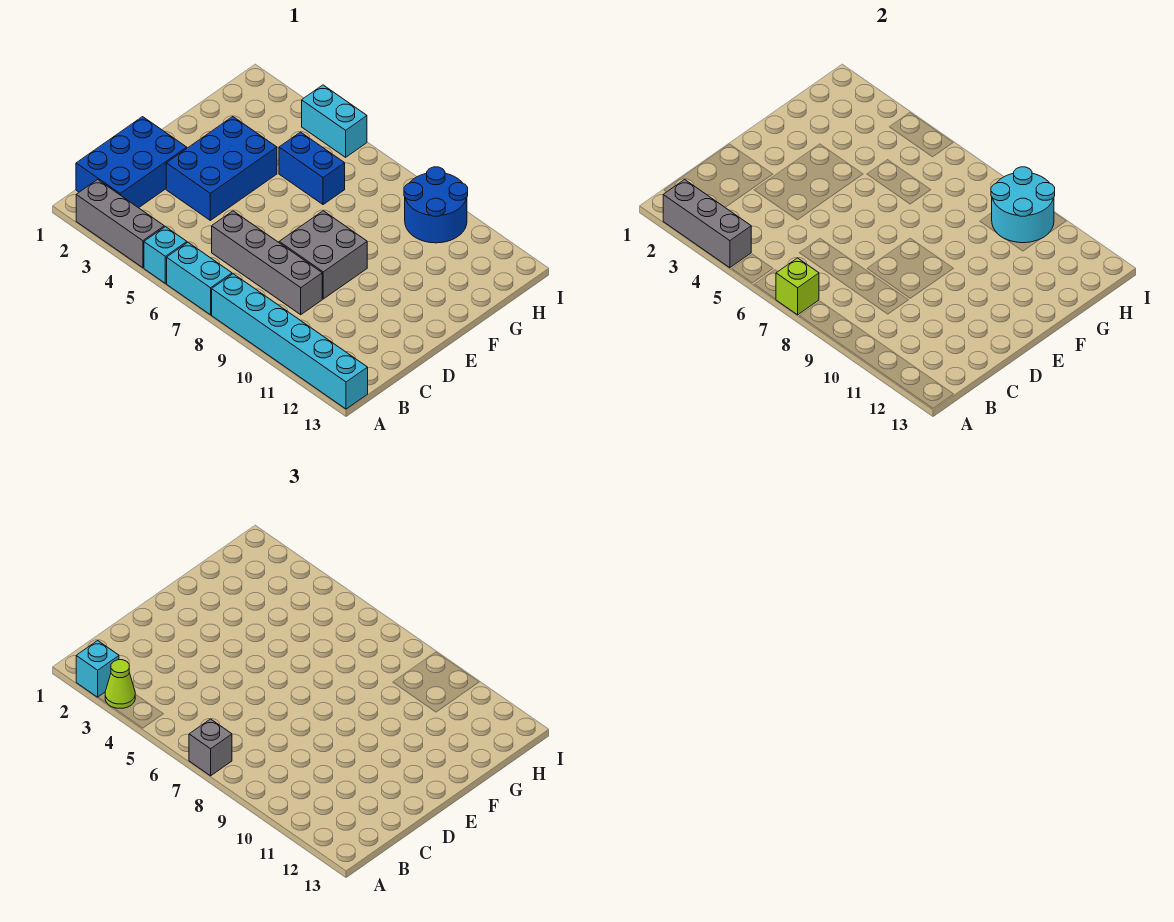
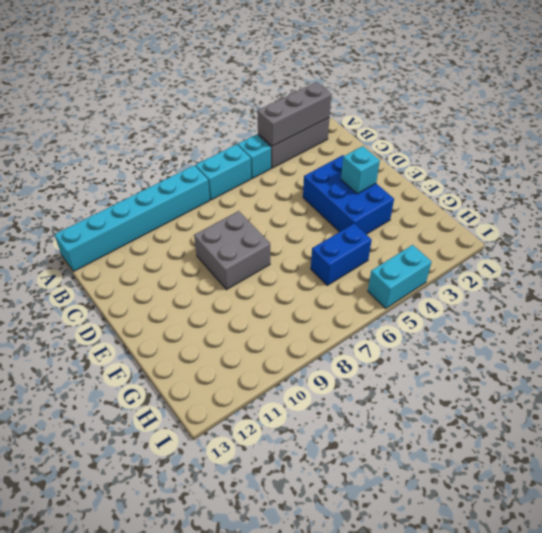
cyan brick E3 level 2 -> cyan brick A2 level 3
none -> blue brick B1:D2 level 1
none -> grey brick C6:C9 level 1
none -> blue round brick H9:I10 level 1

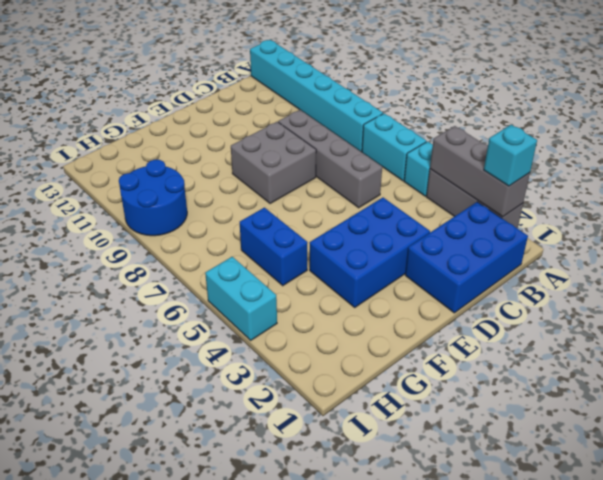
none -> lime brick A7 level 2
none -> cyan round brick H9:I10 level 2
none -> lime cone A3 level 3

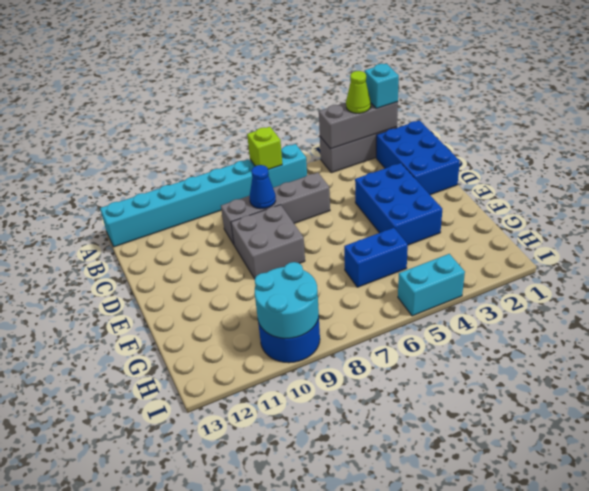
blue cone C8 level 2 -> none
none -> cyan brick A5 level 1
none -> grey brick A7 level 3

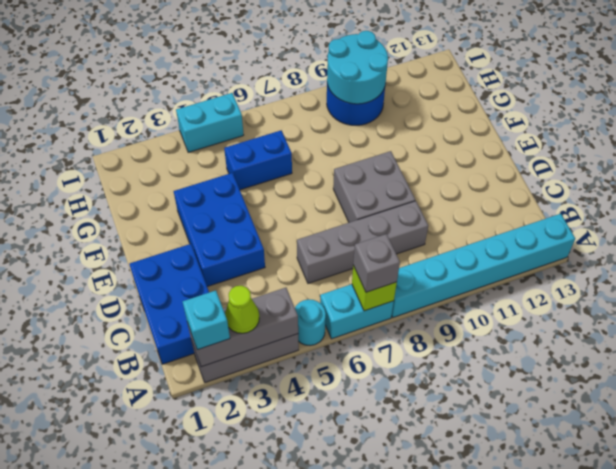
cyan round brick A5 level 1 -> cyan brick A5 level 1

